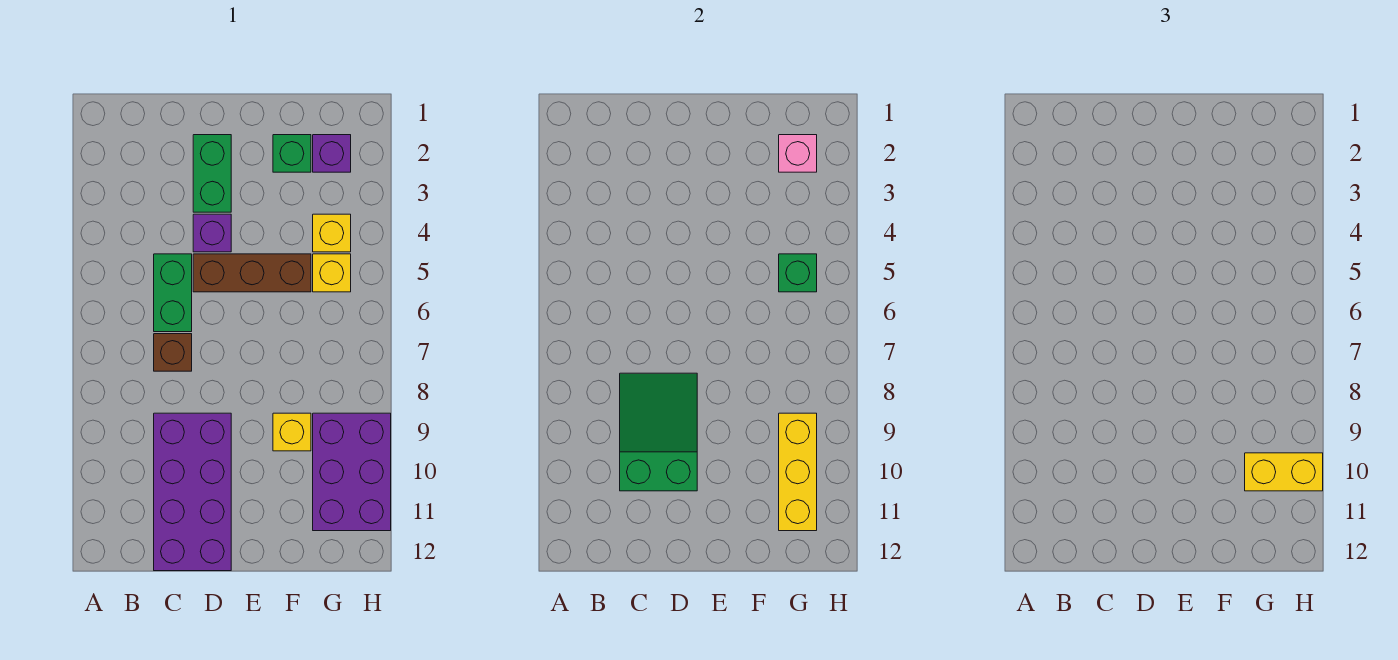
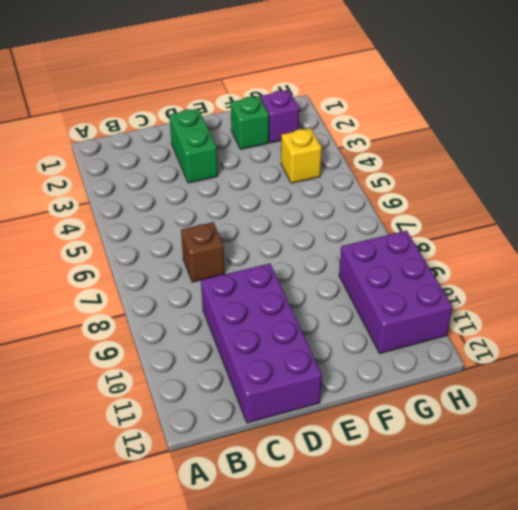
none -> green brick C5:C6 level 1
none -> purple brick D4 level 1
none -> brown brick D5:F5 level 1

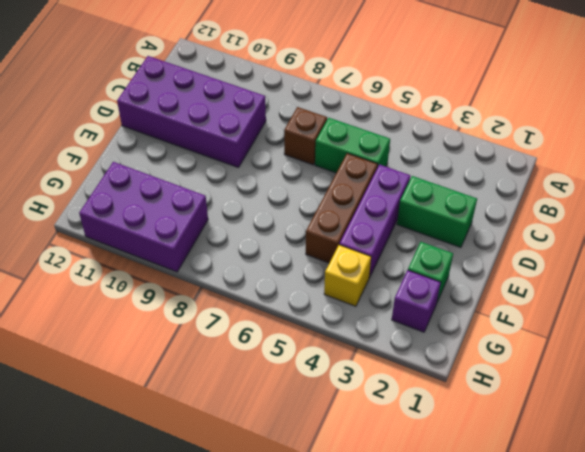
purple brick D4:F4 level 1 -> purple brick D4 level 1
none -> yellow brick F9 level 1
none -> yellow brick G5 level 1
none -> green slope C8:D10 level 2 top 10

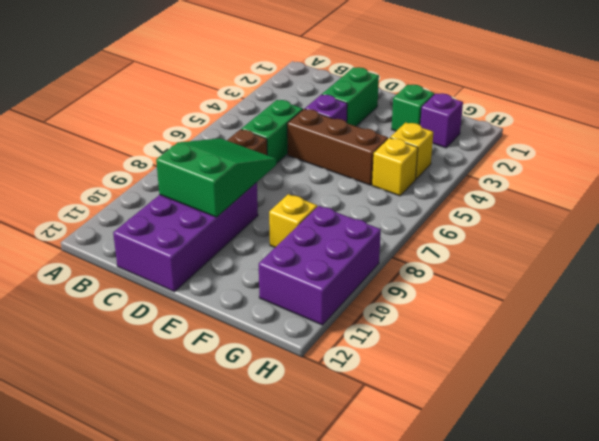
none -> pink brick G2 level 2
none -> green brick G5 level 2
none -> yellow brick G9:G11 level 2

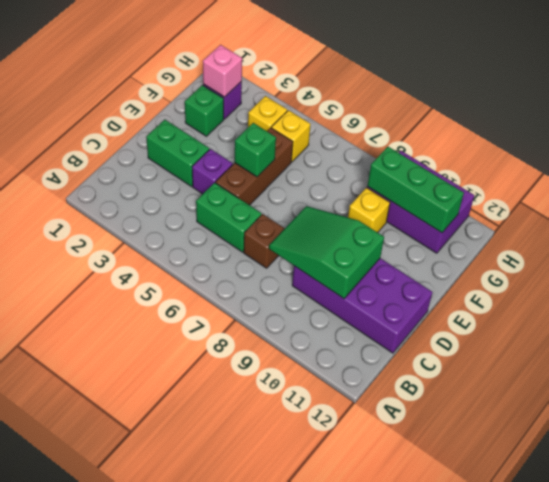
green brick E5 level 2 -> green brick G5 level 2
green brick G9:G11 level 2 -> yellow brick G9:G11 level 2
none -> yellow brick G10:H10 level 3

